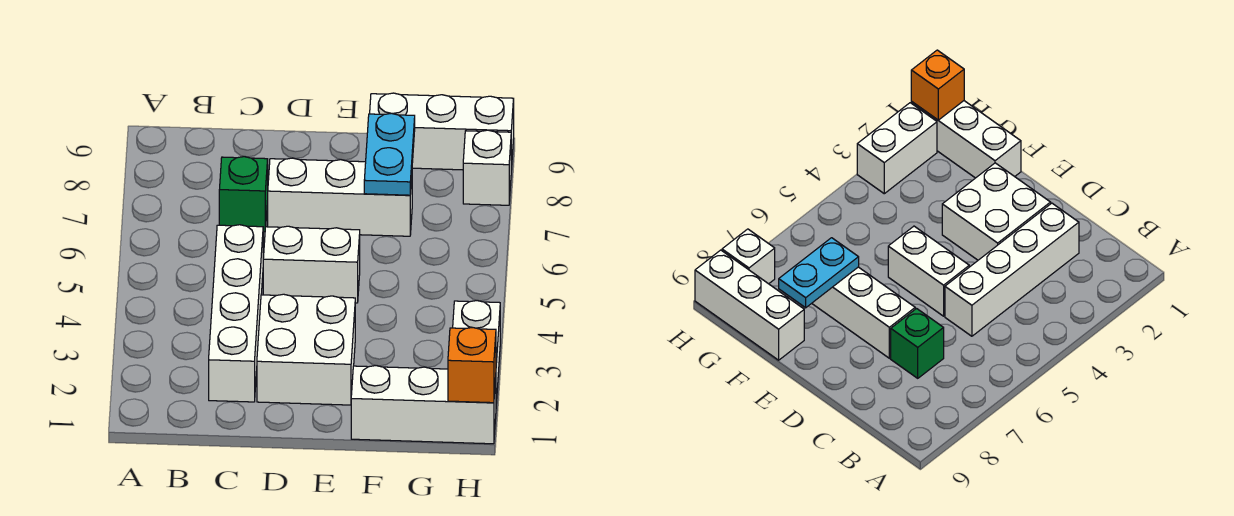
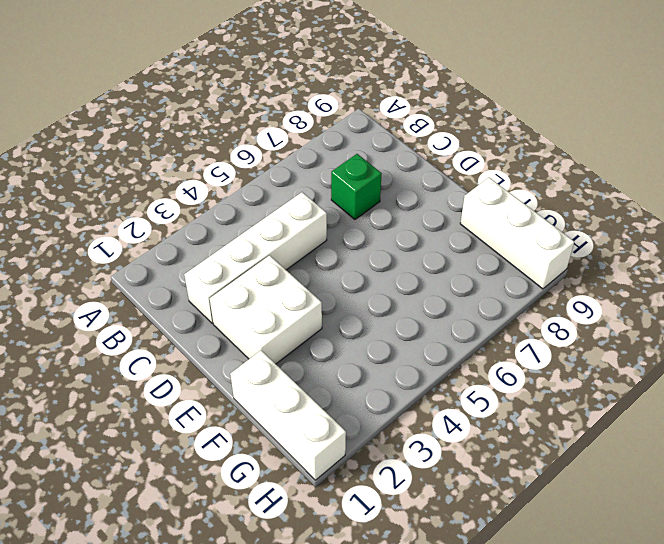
none -> white brick D5:E5 level 1
none -> white brick D7:F7 level 1

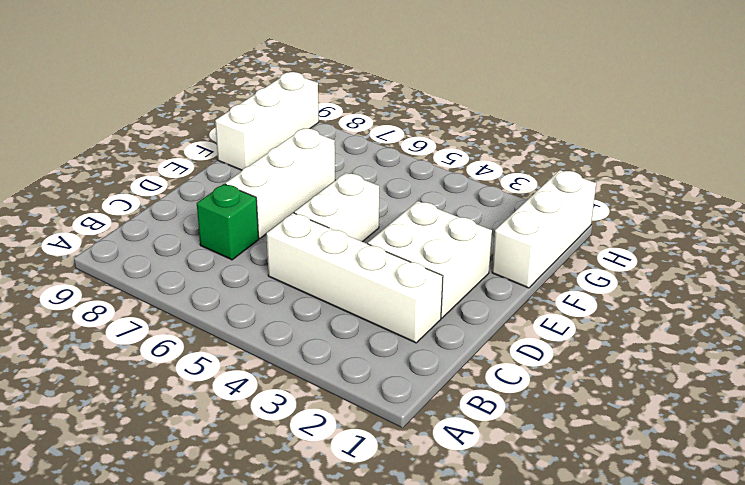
none -> white brick H2:H3 level 1
none -> white brick H8 level 1

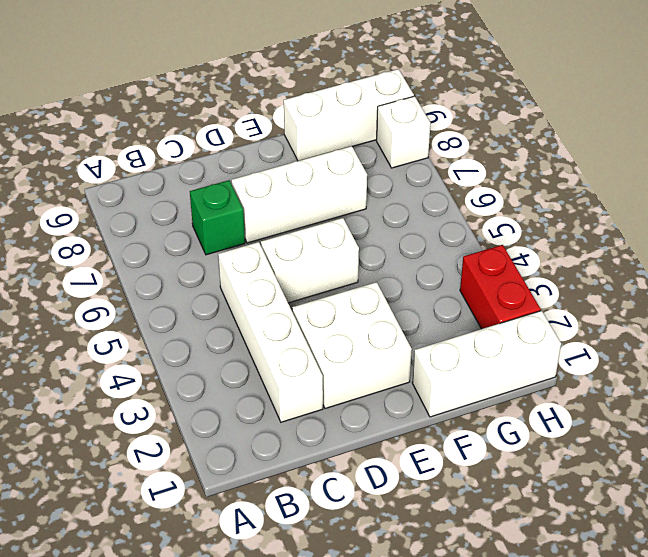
red brick H2:H3 level 1 -> white brick H2:H3 level 1
none -> cyan plate F7:F8 level 2
none -> orange brick H1 level 2

